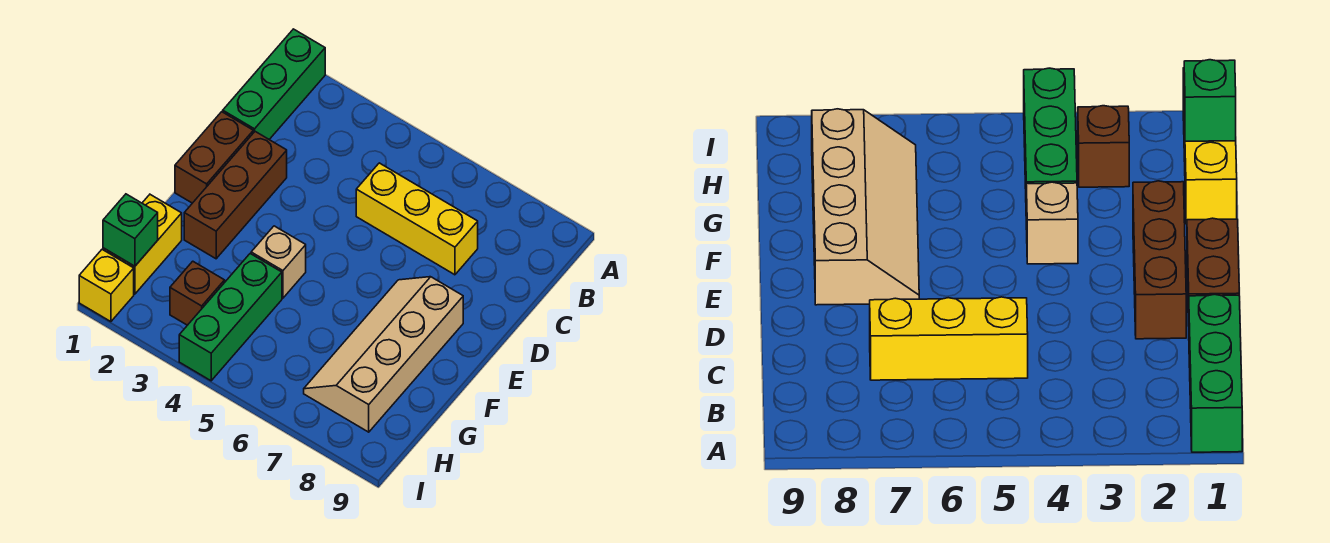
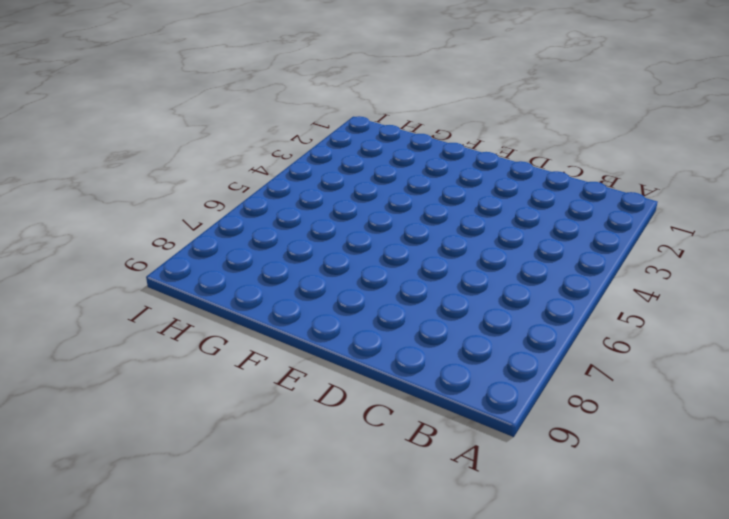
none -> green brick A1:C1 level 1
none -> yellow brick C5:C7 level 1

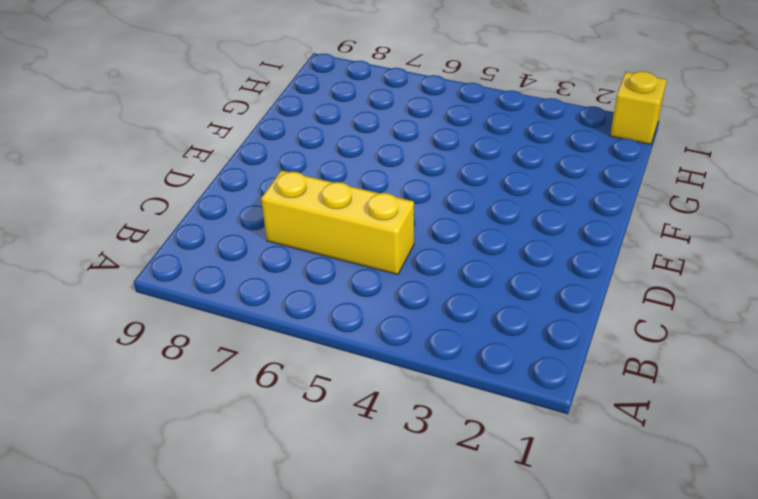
none -> green brick A1:C1 level 1
none -> brown brick D1:E1 level 1

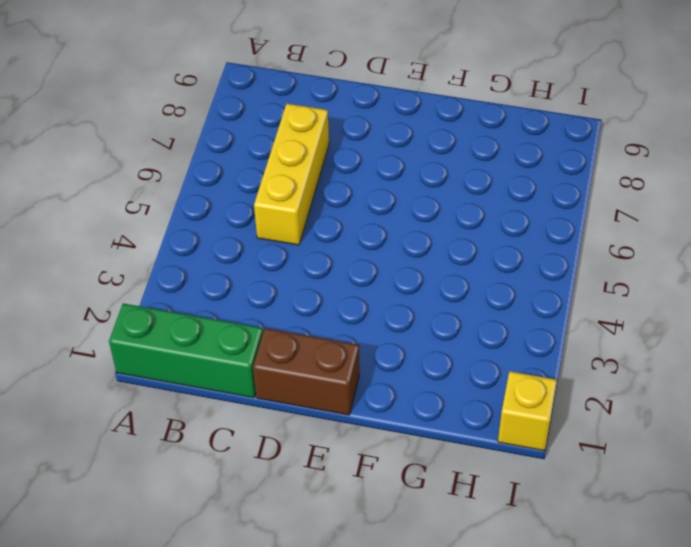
none -> brown brick D2:F2 level 1
none -> tan slope E7:H8 level 1 top 8

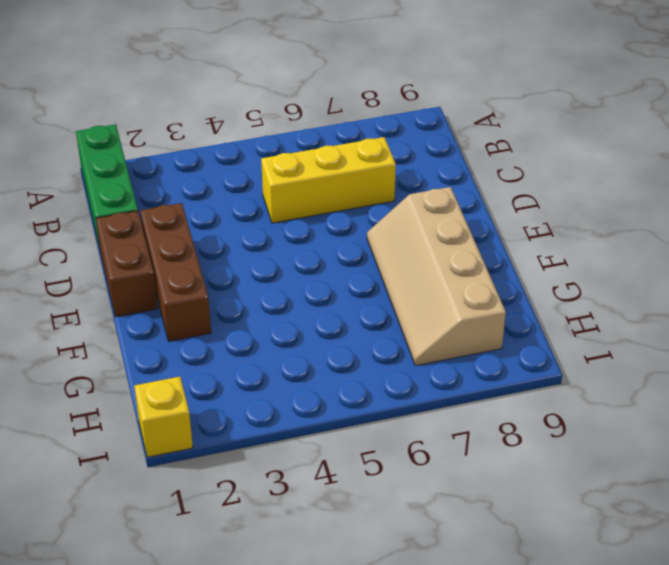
none -> tan brick F4 level 1
none -> yellow brick G1:H1 level 1

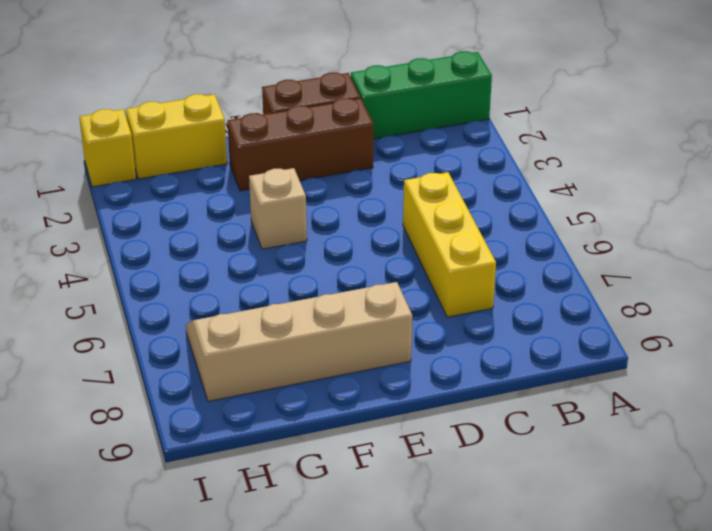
none -> green brick G4:I4 level 1
none -> brown brick H3 level 1

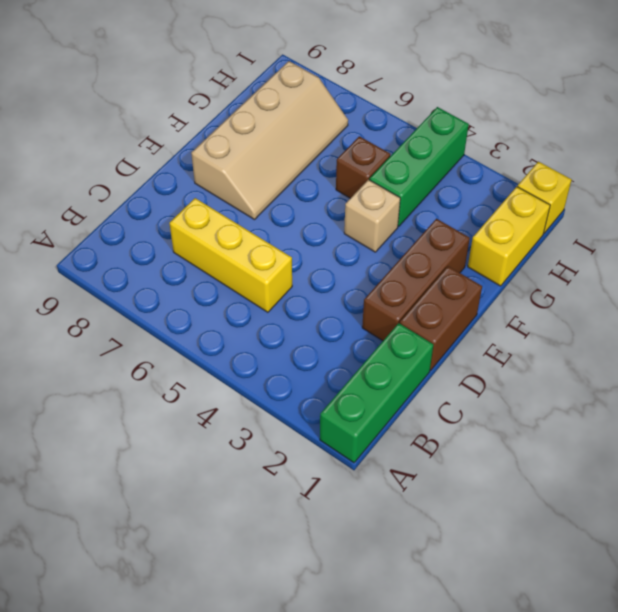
brown brick G5 level 1 -> brown brick H3 level 1
none -> green brick H1 level 2

